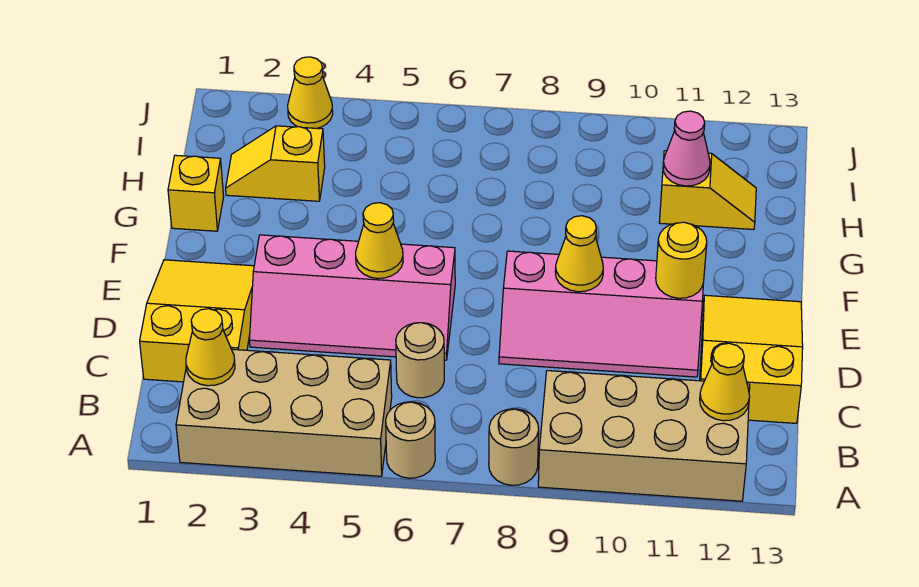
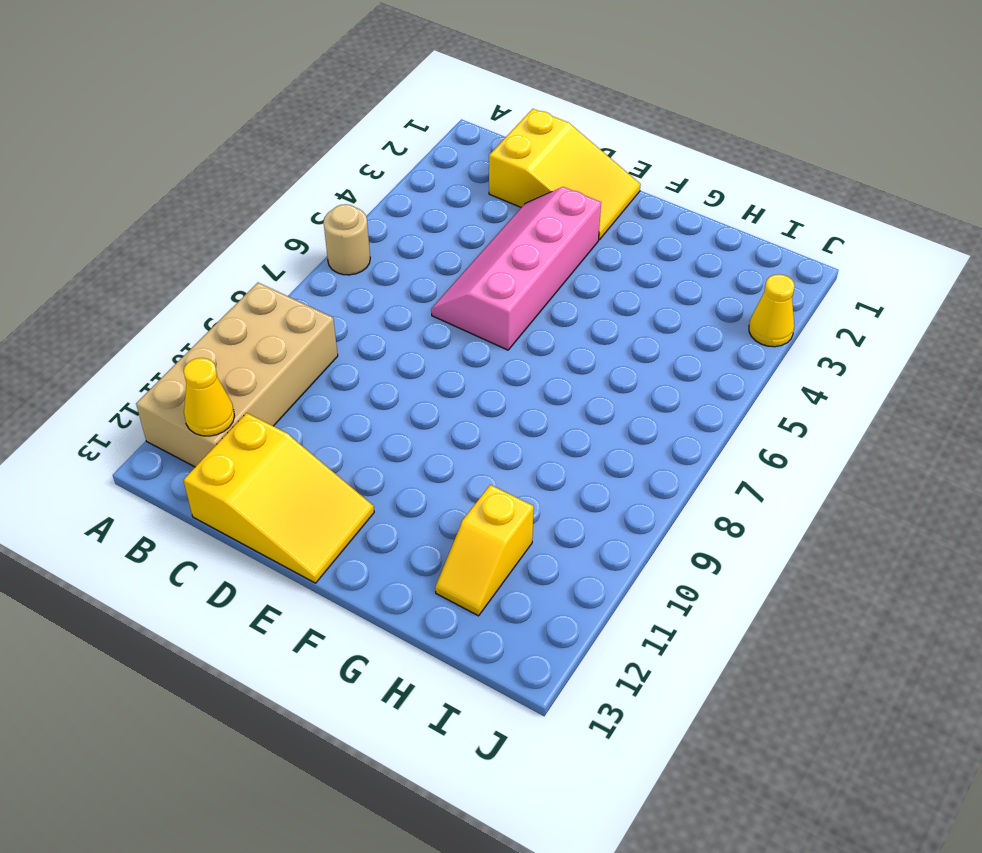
none -> tan brick A2:B5 level 1
none -> tan round brick A8 level 1
none -> tan round brick C6 level 1

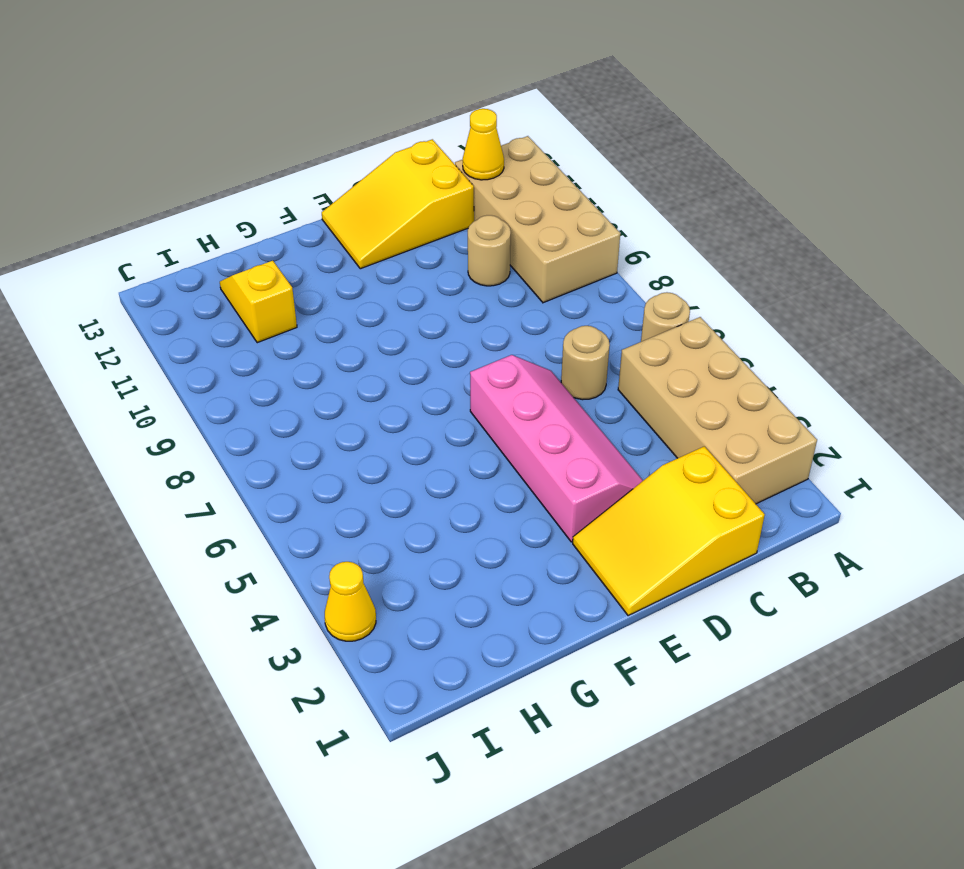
tan round brick C10 level 1 -> tan round brick A8 level 1
none -> pink slope D8:E11 level 1 top E
none -> yellow brick G1 level 1
none -> yellow slope H2:H3 level 1 top 3

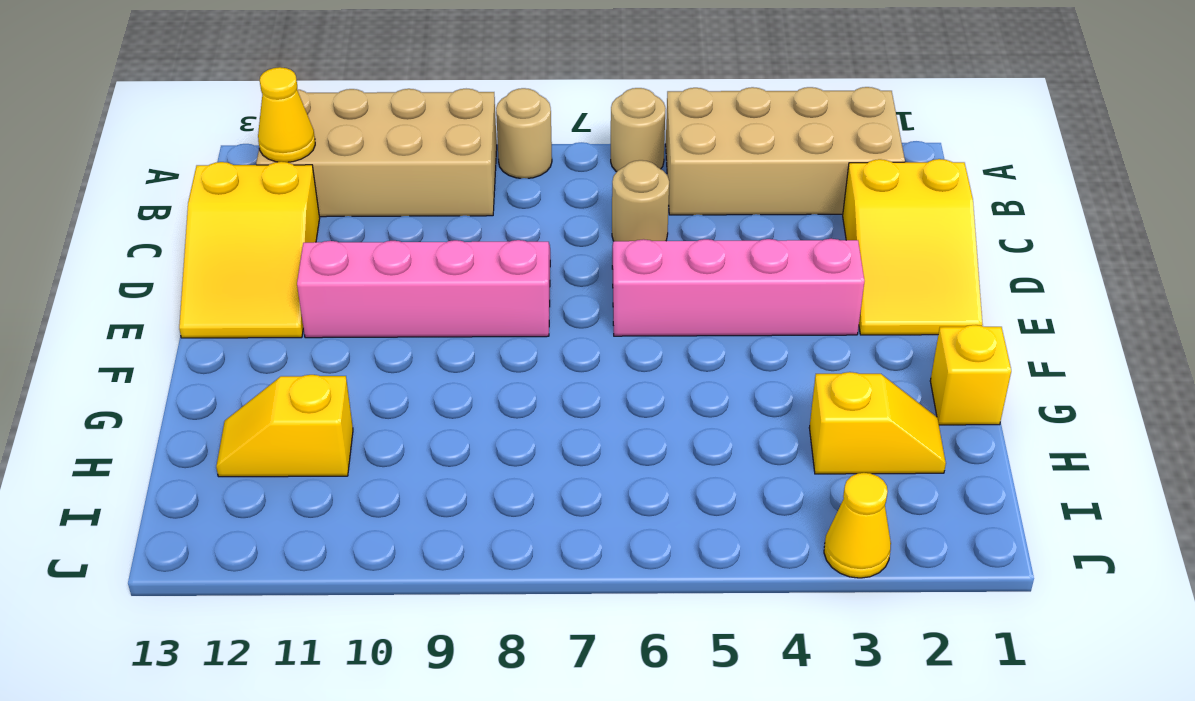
none -> yellow cone B2 level 2
none -> yellow cone E5 level 2
none -> yellow cone E9 level 2

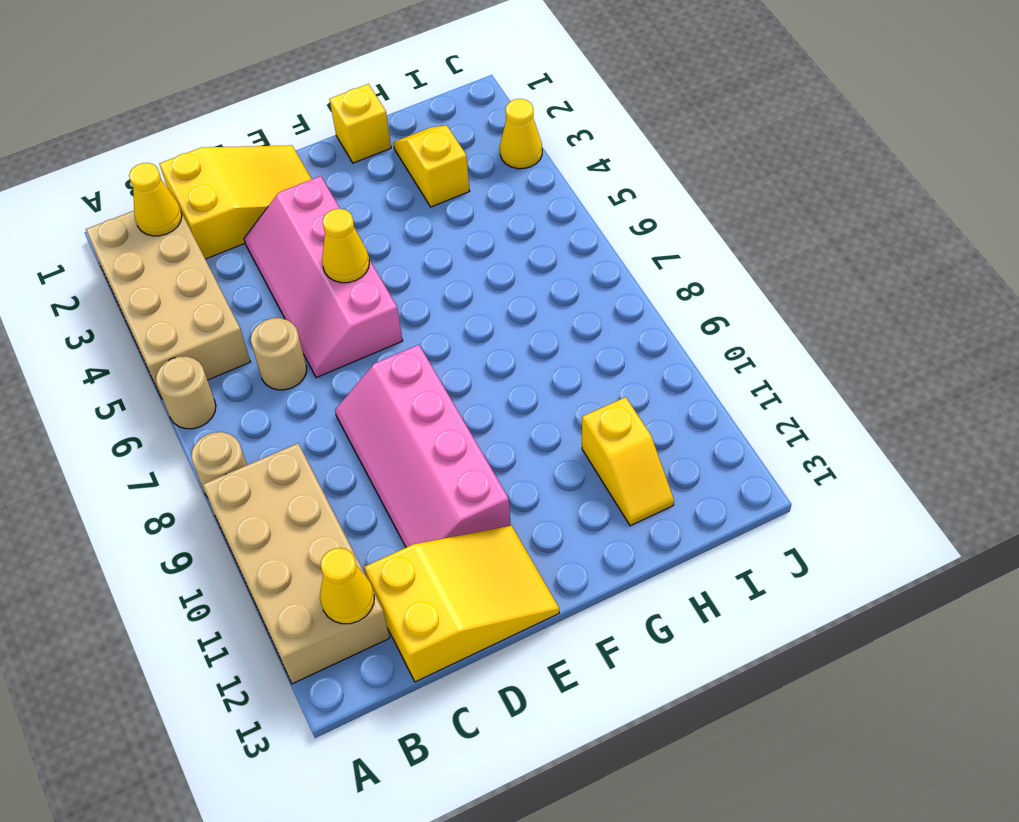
none -> yellow cone E9 level 2
none -> yellow round brick E11 level 2
none -> pink cone H11 level 2

